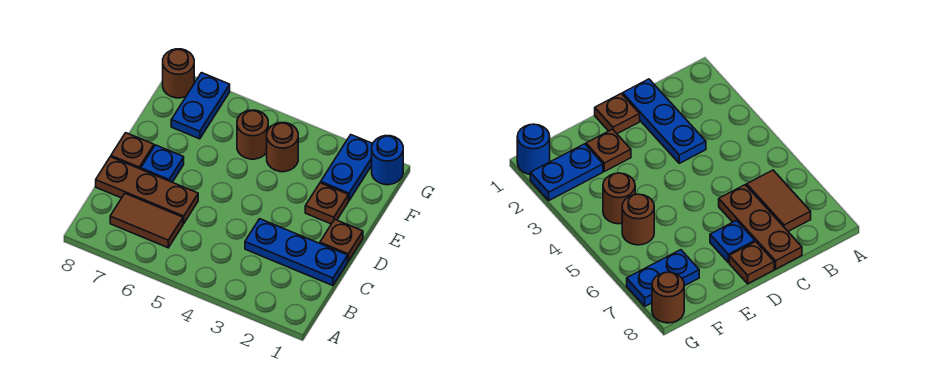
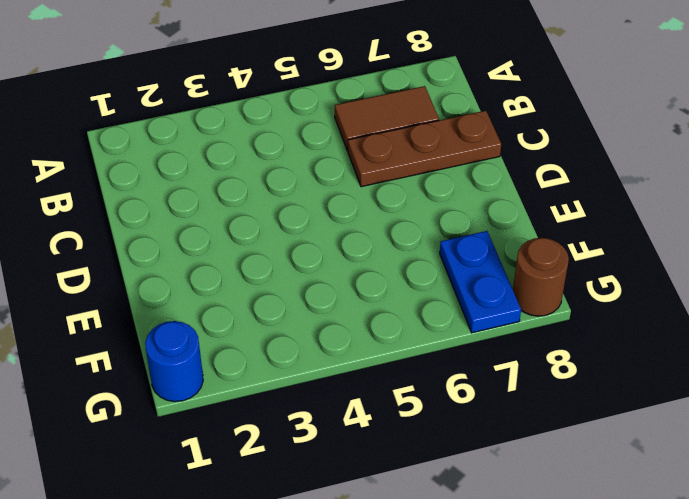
none -> blue plate C1:C3 level 1
none -> brown plate D1 level 1
none -> blue plate D7 level 1

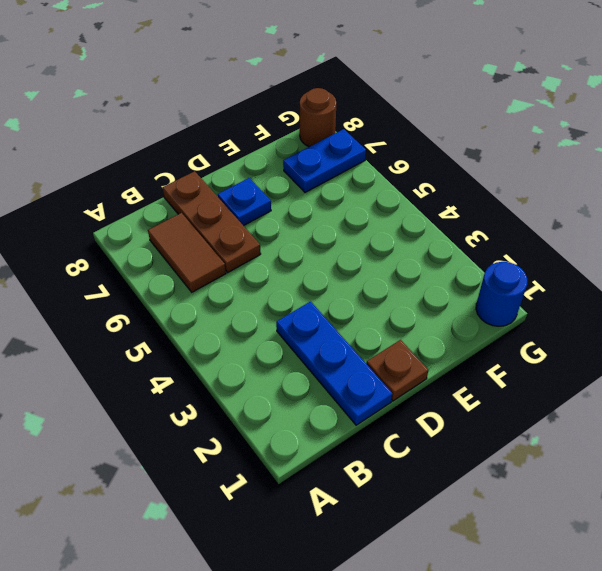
none -> brown plate D8 level 1
none -> brown plate E2 level 1
none -> blue plate F2:G2 level 1

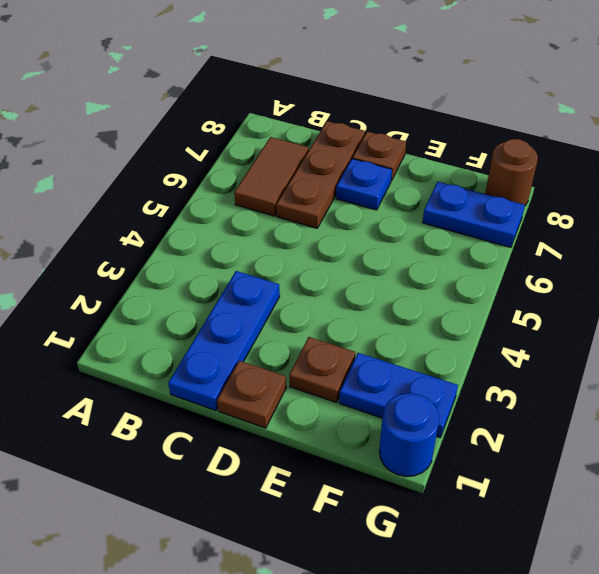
none -> brown round brick F4 level 1
none -> brown round brick F5 level 1

